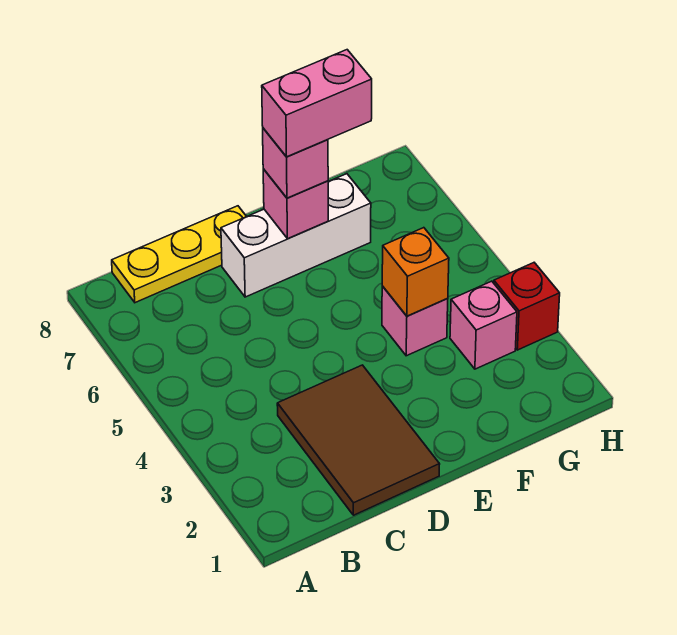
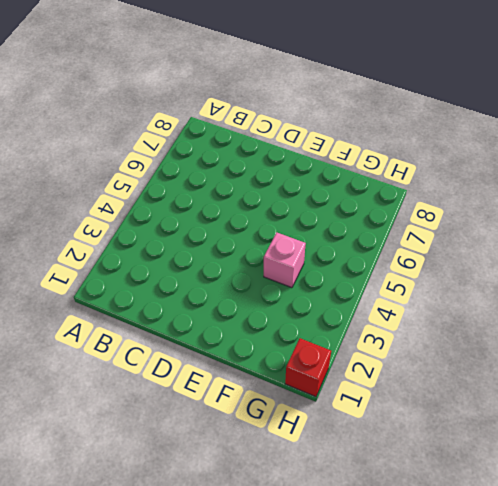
red brick H1 level 1 -> red brick H3 level 1
none -> yellow plate B8:D8 level 1
none -> brown tile C1:D3 level 1

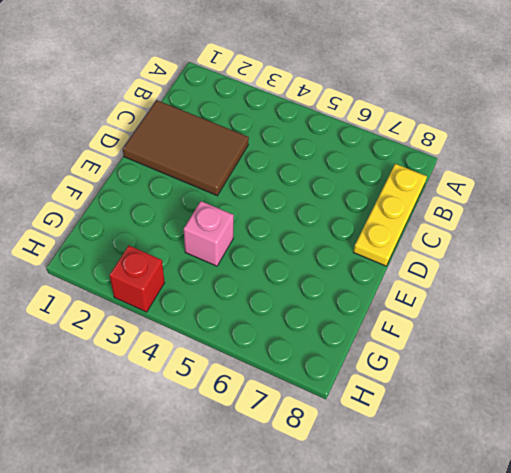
none -> white brick D7:F7 level 1
none -> pink brick G3 level 1

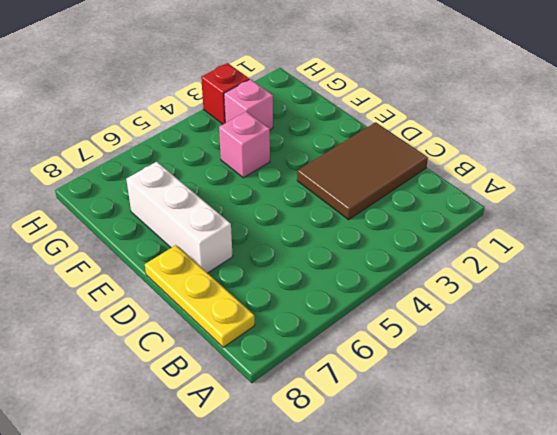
none -> pink brick E7 level 2
none -> orange brick F4 level 2

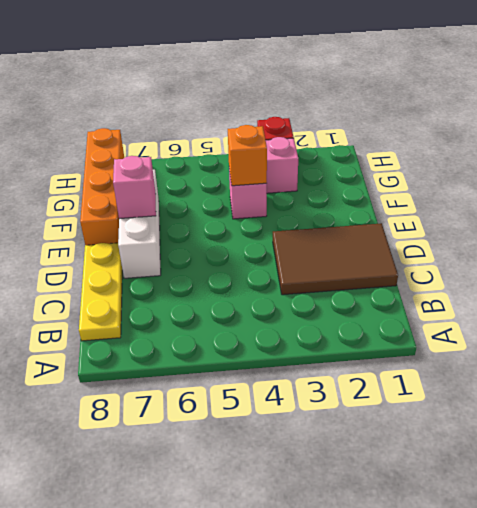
orange brick E8:H8 level 1 -> none
none -> pink brick E7 level 3
none -> pink brick E7:F7 level 4

